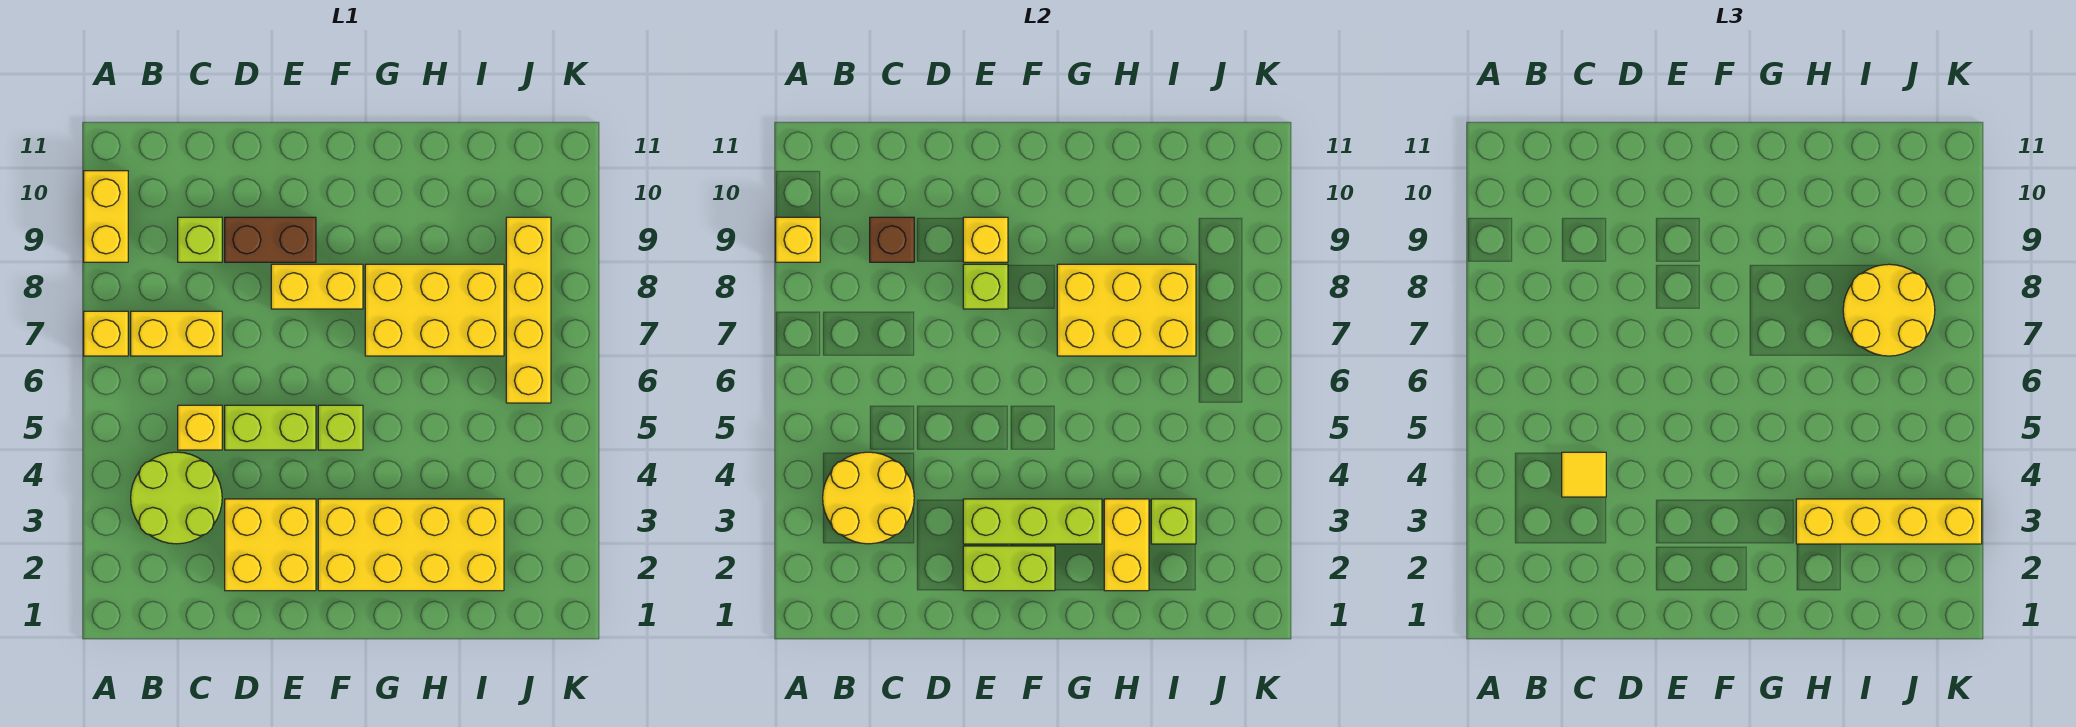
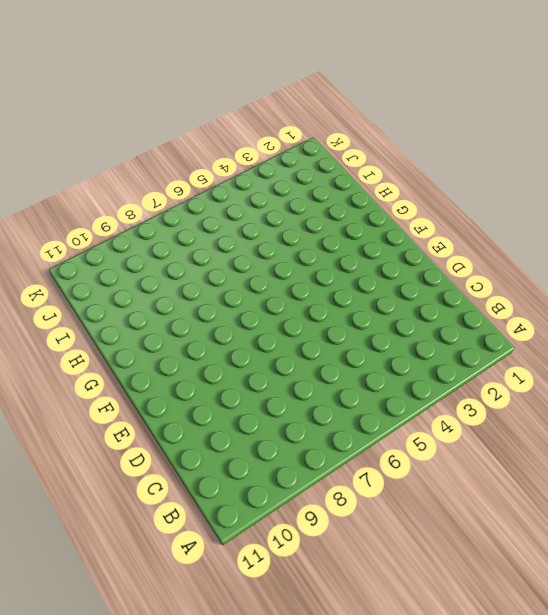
none -> yellow brick A7 level 1
none -> yellow brick A9:A10 level 1
none -> lime round brick B3:C4 level 1

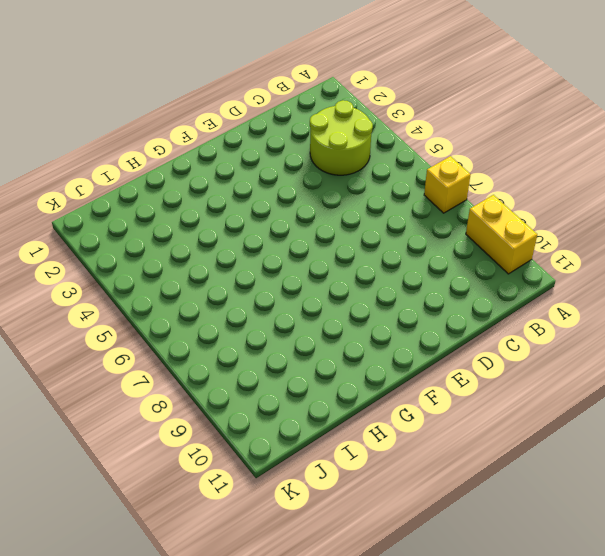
none -> yellow brick B7:C7 level 1
none -> yellow brick C5 level 1
none -> lime brick C9 level 1

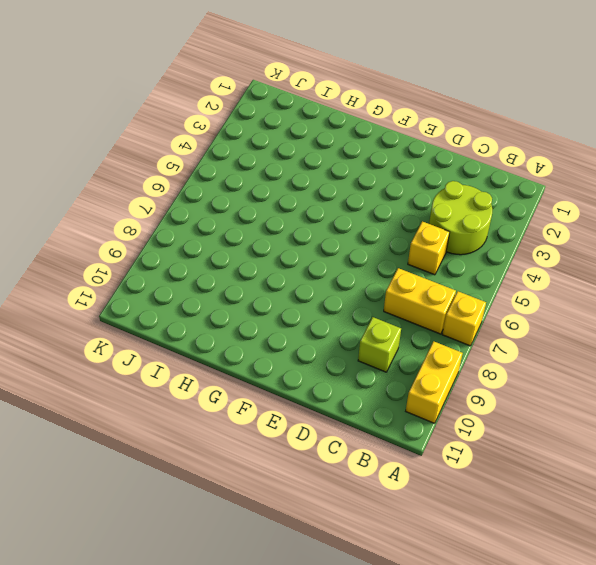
none -> yellow brick D2:E3 level 1
none -> lime brick D5:E5 level 1
none -> brown brick D9:E9 level 1

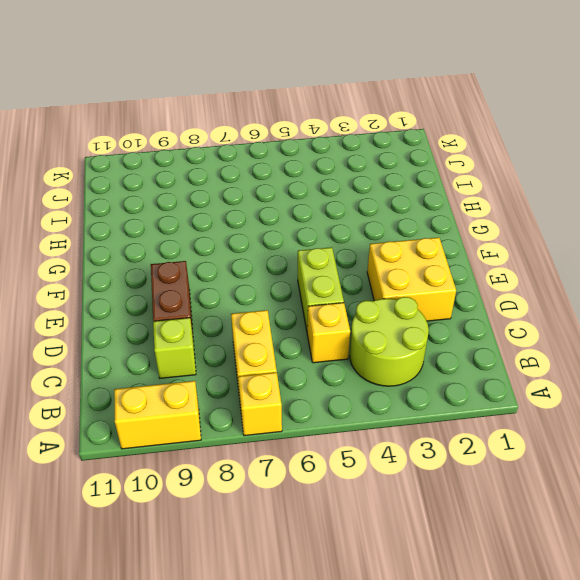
none -> yellow brick E8:F8 level 1
none -> yellow brick F2:I3 level 1
none -> lime brick F5 level 1

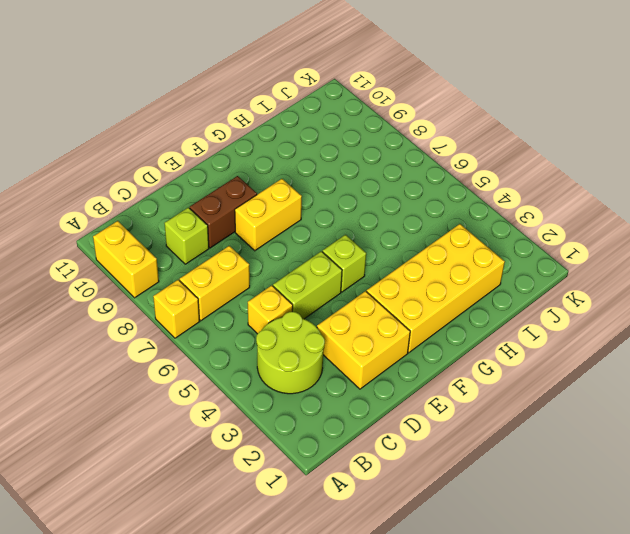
none -> yellow brick G7:I8 level 1
none -> yellow brick J6:J9 level 1
none -> yellow brick A9 level 2

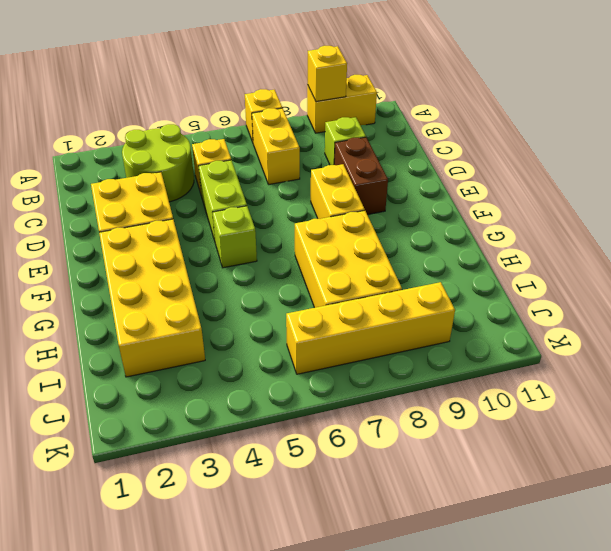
none -> yellow round brick B3:C4 level 2
none -> brown brick C9 level 2
none -> lime brick E2:F2 level 2

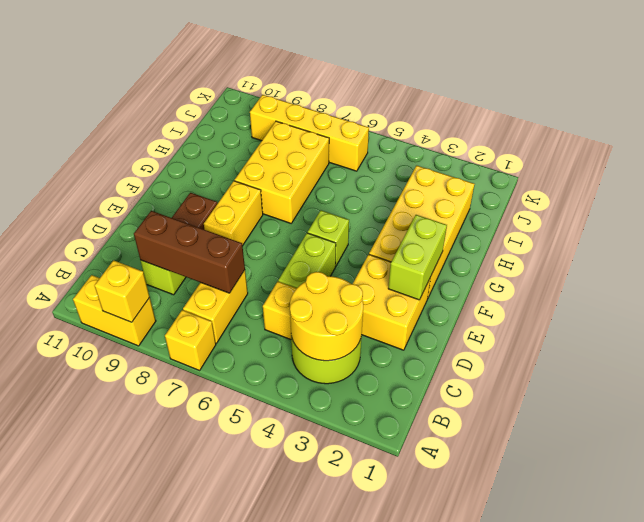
brown brick C7:C9 level 2 -> brown brick C9 level 2
none -> lime brick E3:G3 level 2
none -> lime brick E8 level 2
none -> yellow brick E9 level 2

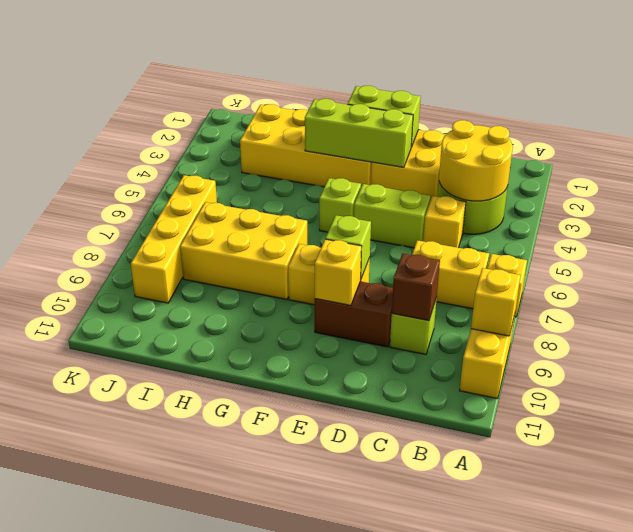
none -> yellow brick G7:I8 level 2
none -> yellow brick H2:H3 level 2
none -> lime brick I3 level 2

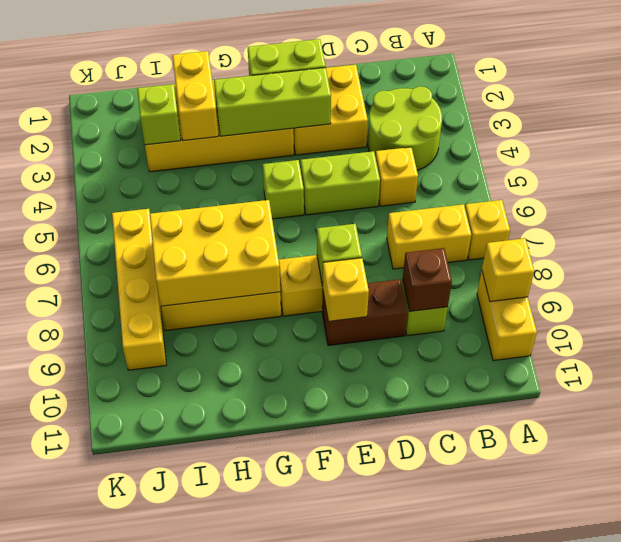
none -> yellow round brick B3:C4 level 2
none -> yellow tile C4 level 3
none -> yellow brick H3:K3 level 3

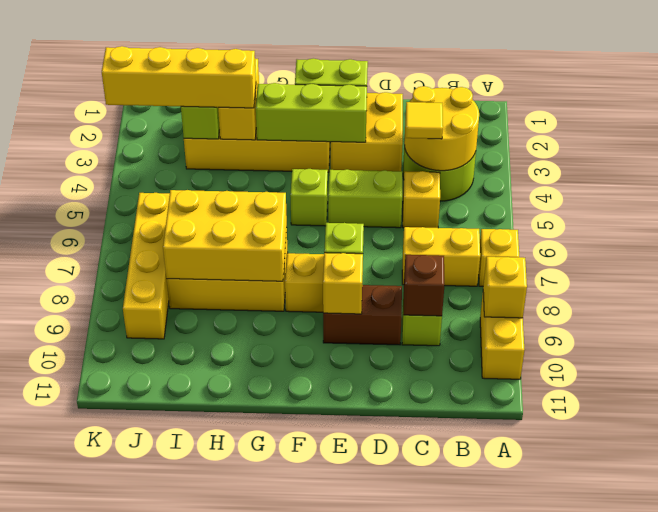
none -> yellow round brick I7:J8 level 3

